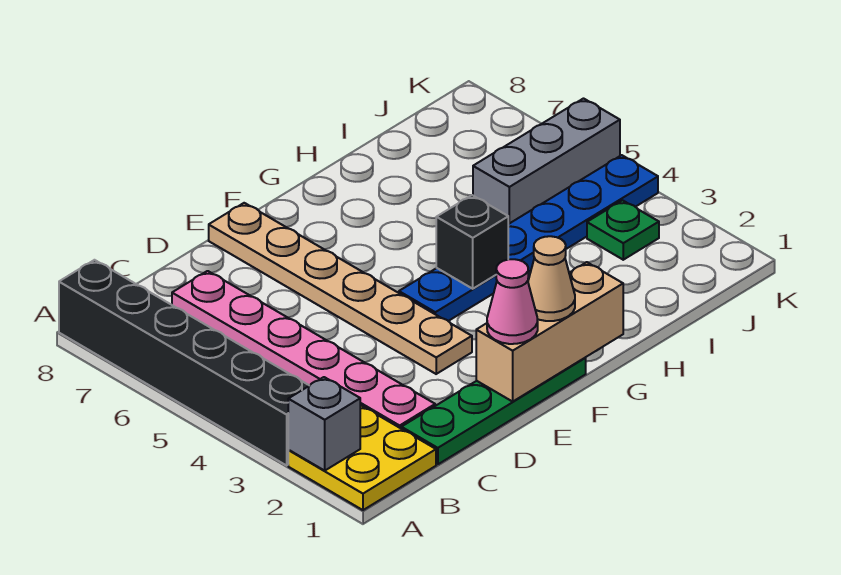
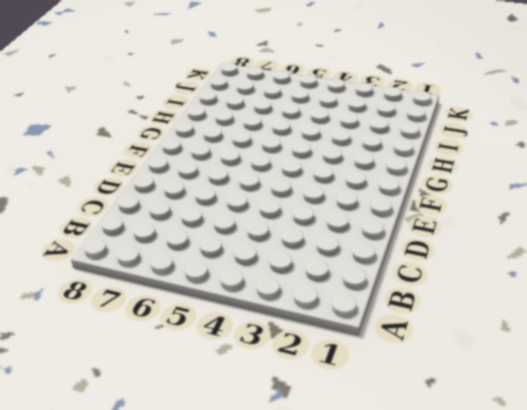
none -> yellow plate A1:B2 level 1
none -> black brick A3:A8 level 1
none -> green plate C1:F1 level 1

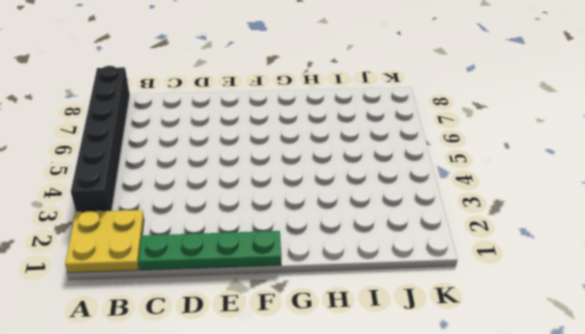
none -> pink plate C2:C7 level 1
none -> tan plate E3:E8 level 1
none -> blue plate F4:K4 level 1

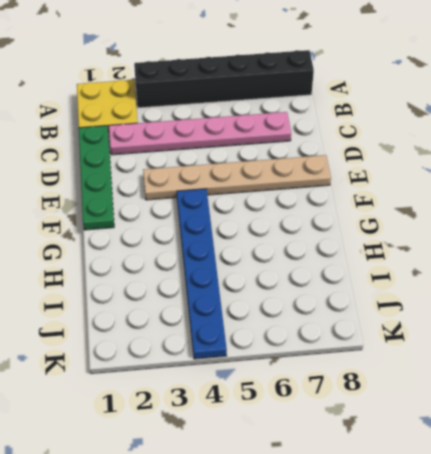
none -> grey brick I5:K5 level 1
none -> green plate J3 level 1
none -> grey brick A2 level 2

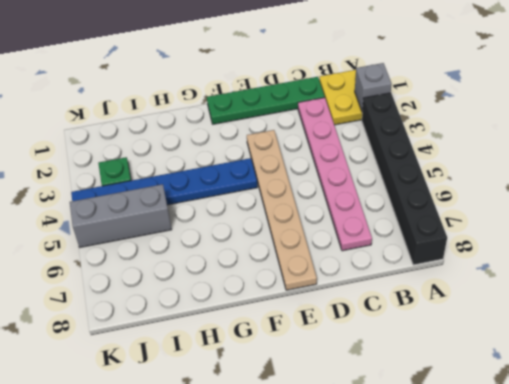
none -> tan brick E1:G1 level 2
none -> black brick G4 level 2
none -> pink cone E1 level 3

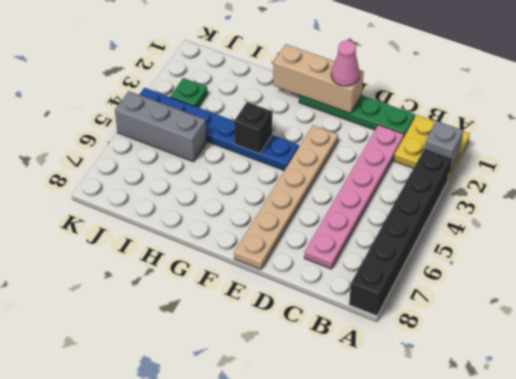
none -> tan cone F1 level 3

